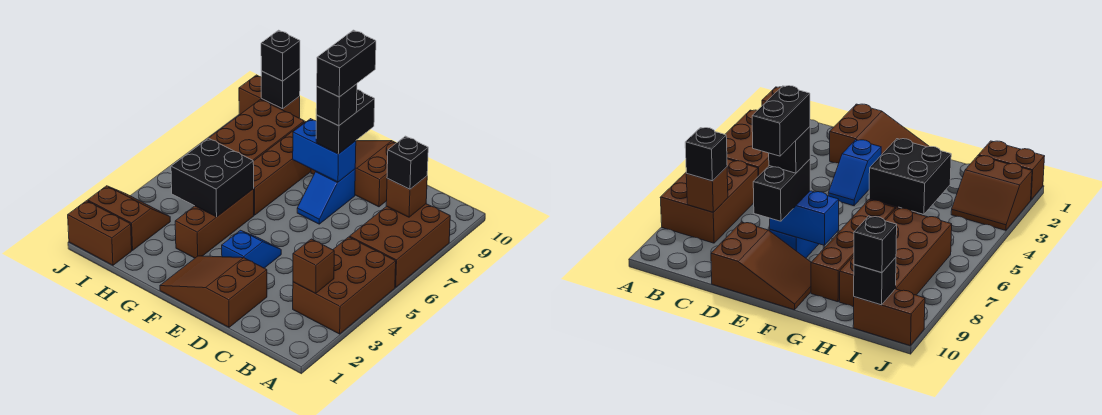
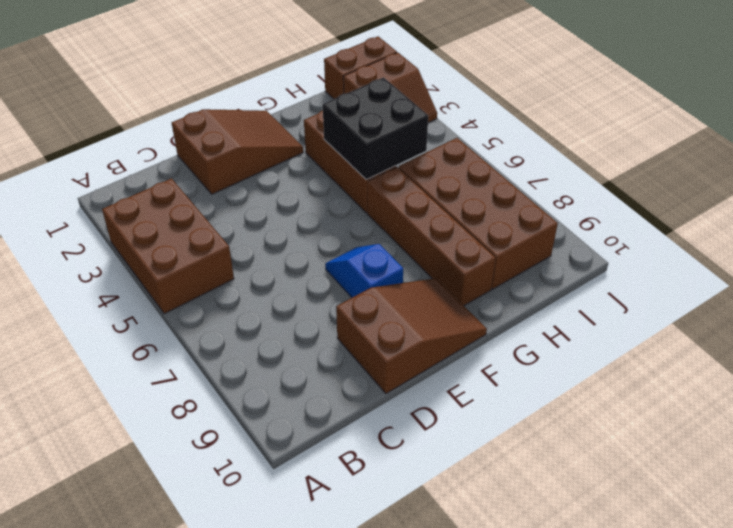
none -> brown brick A6:B8 level 1
none -> blue slope E3:E4 level 1 top 3
none -> brown brick I10:J10 level 1

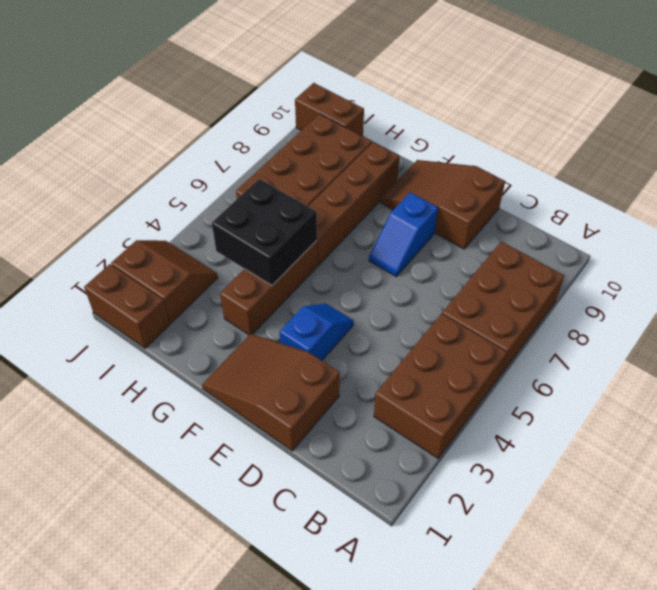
none -> brown brick B3 level 2
none -> brown brick B8 level 2
none -> blue brick E8:F8 level 2

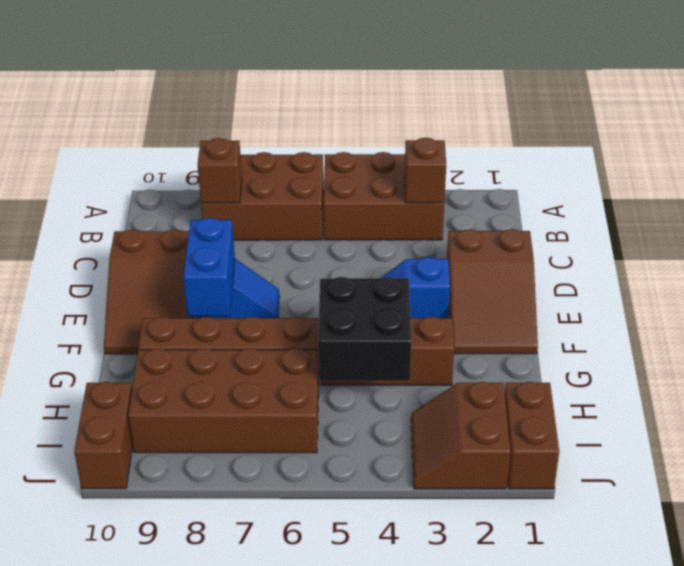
none -> black brick I10 level 2
none -> black brick B8 level 3
none -> black brick E8:E9 level 3

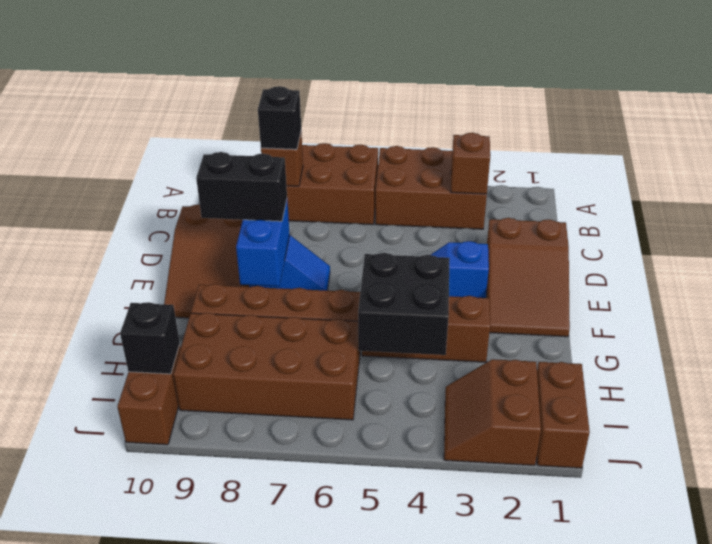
none -> black brick I10 level 3
none -> black brick E8 level 4
none -> black brick E8:E9 level 5

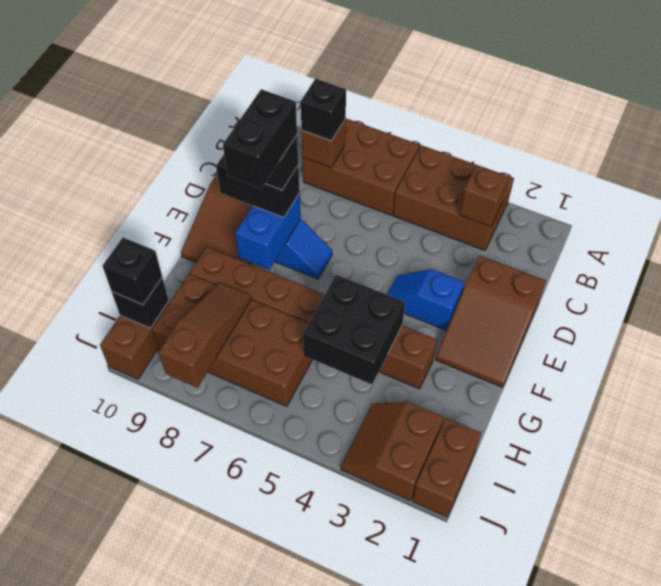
black brick E8:F8 level 5 -> black brick E8:E9 level 5
brown slope H8:J8 level 2 top J -> none

